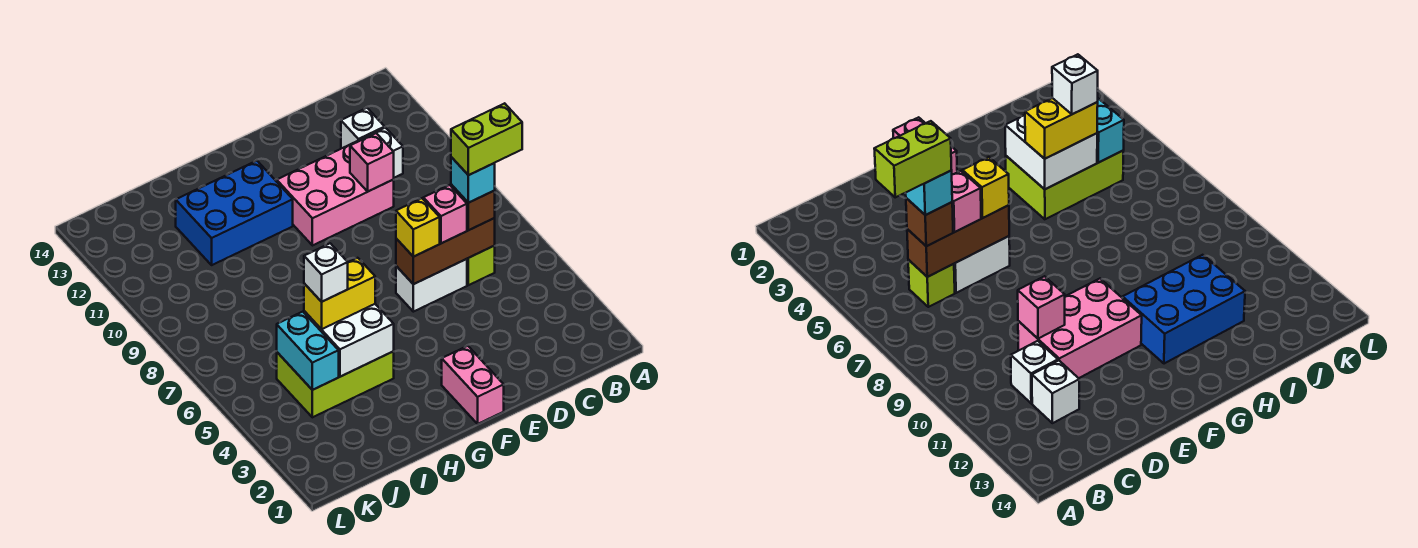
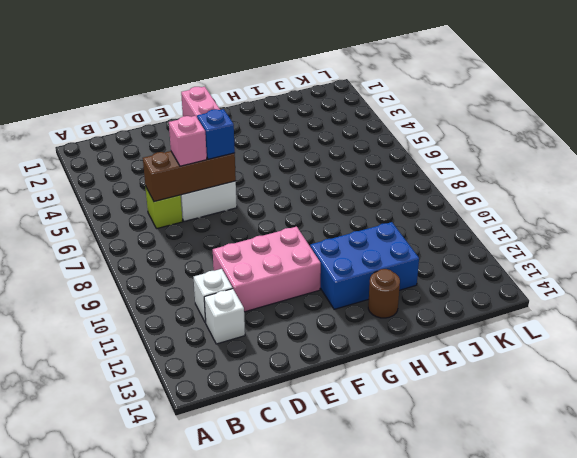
blue brick E6 level 3 -> yellow brick E6 level 3
brown round brick H13 level 1 -> none
none -> lime brick H4:J5 level 1
none -> pink brick D10 level 2
none -> white brick H4:I5 level 2

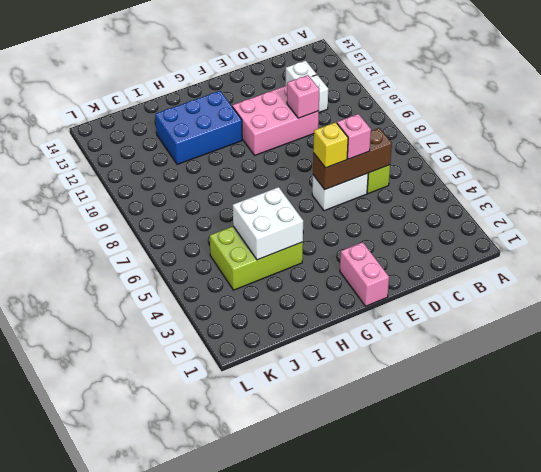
none -> cyan brick J4:J5 level 2
none -> brown brick C6 level 3
none -> yellow brick H5:I5 level 3

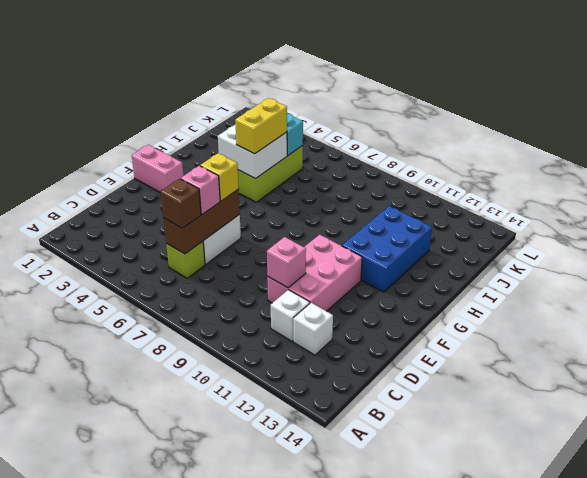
none -> cyan brick C6 level 4
none -> white brick I5 level 4
none -> lime brick B6:C6 level 5

